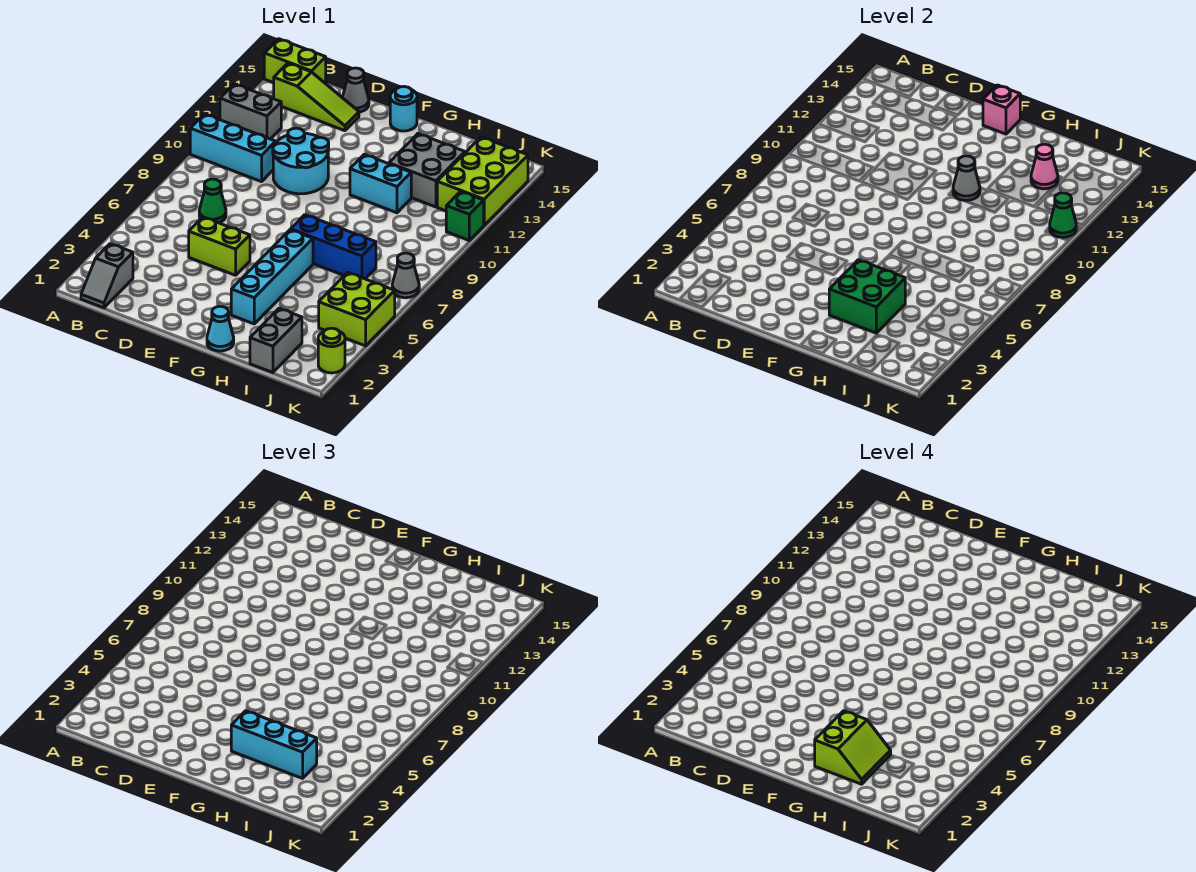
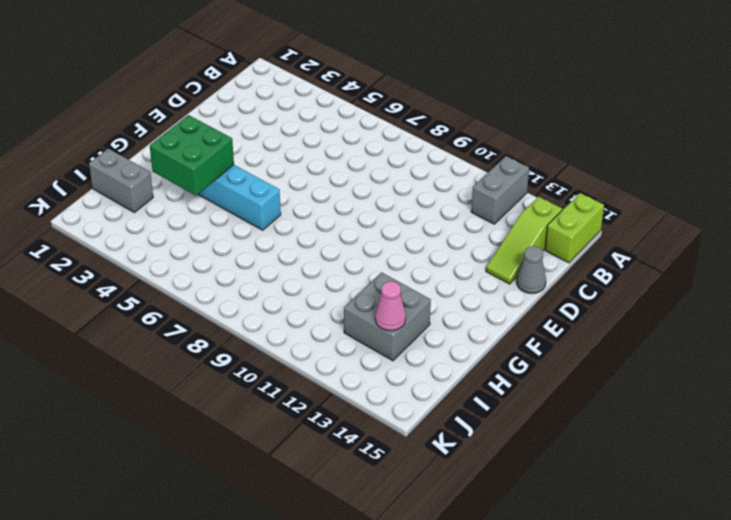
none -> cyan brick A10:C10 level 1
none -> grey slope B1:B2 level 1 top 2
none -> green cone C7 level 1

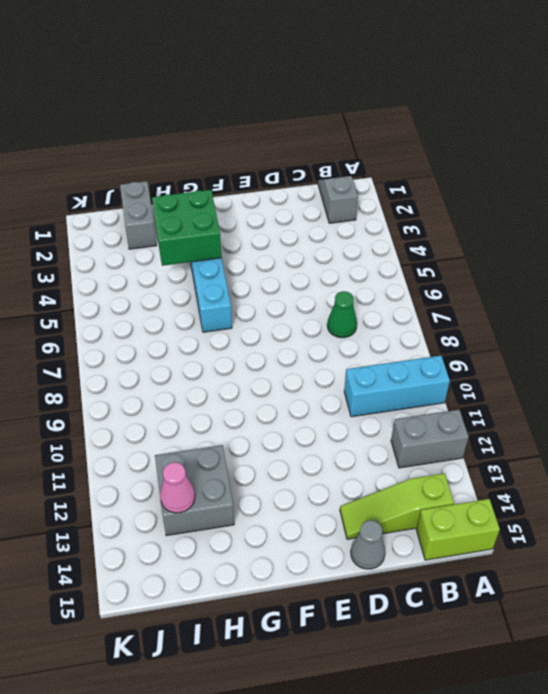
none -> lime brick D5:E5 level 1
none -> cyan round brick D10:E11 level 1
none -> cyan round brick F15 level 1

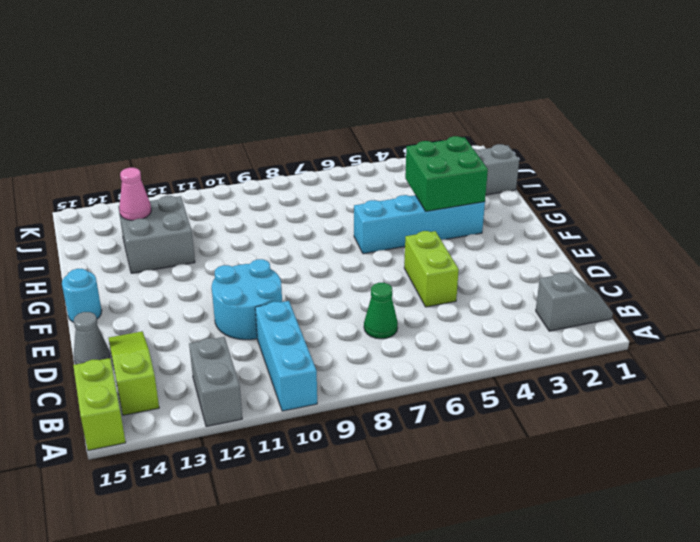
none -> cyan cone G1 level 1
none -> blue brick G7:I7 level 1
none -> cyan brick G11:H11 level 1

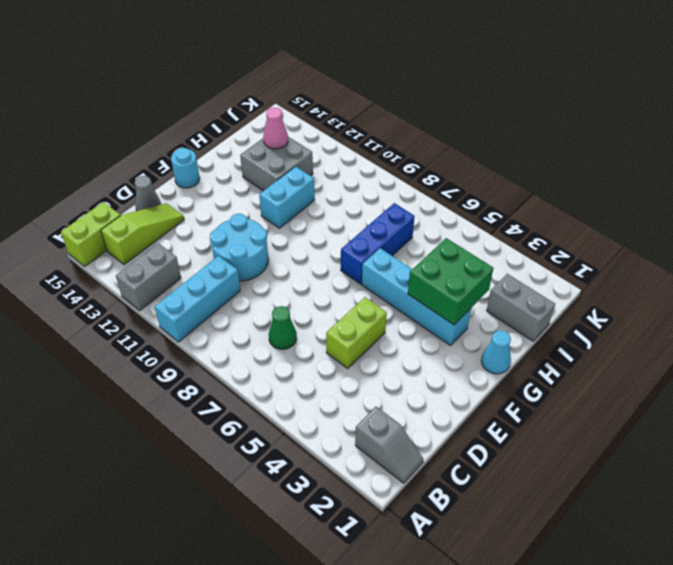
none -> lime brick J4:K5 level 1
none -> lime brick J12:K14 level 1
none -> lime round brick K2 level 1

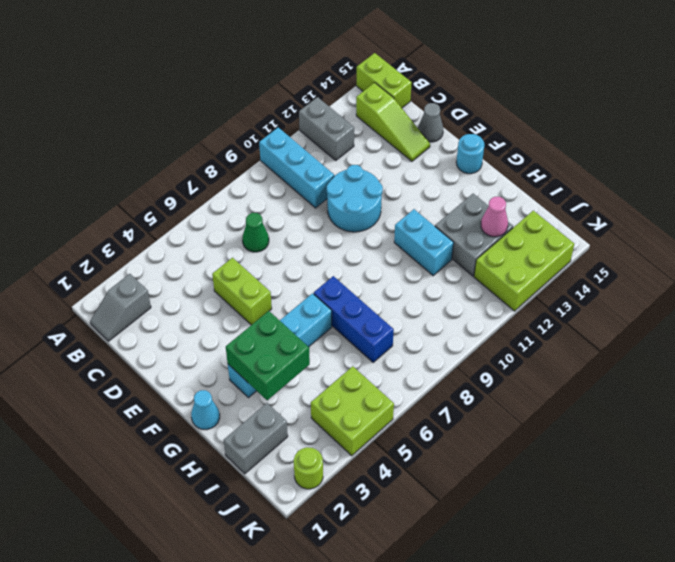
none -> grey cone K7 level 1
none -> green brick K11 level 1
none -> pink brick F15 level 2

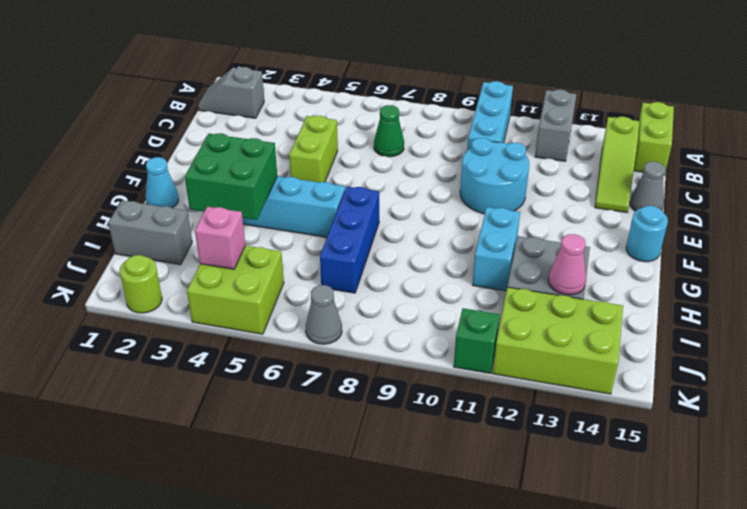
pink brick J4 level 2 -> pink brick F15 level 2
none -> grey cone G11 level 2
none -> green cone K11 level 2
none -> cyan brick G3:I3 level 3

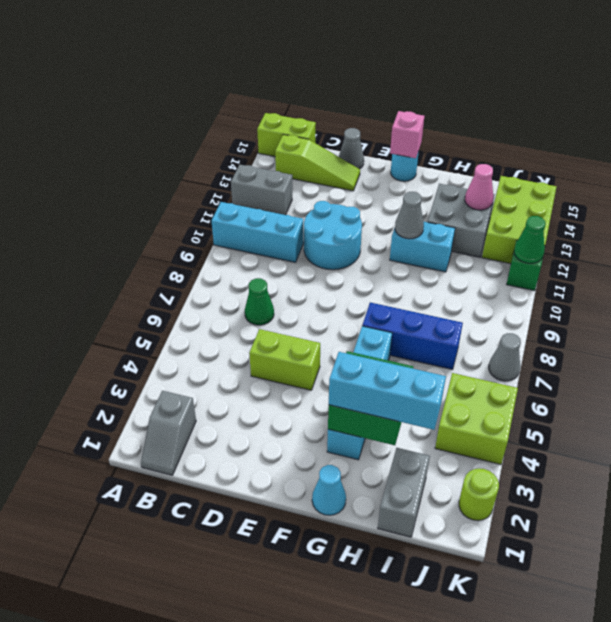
none -> lime slope G2:H3 level 4 top G

